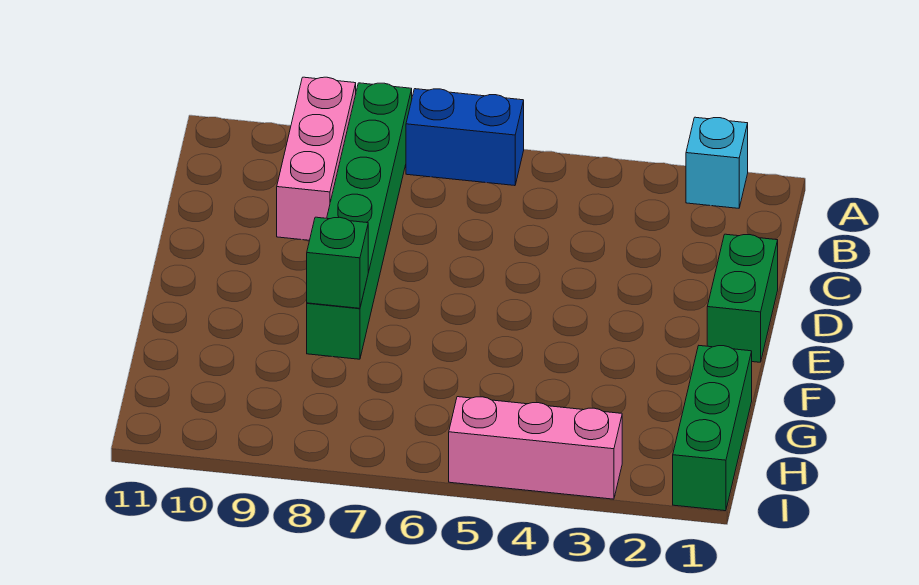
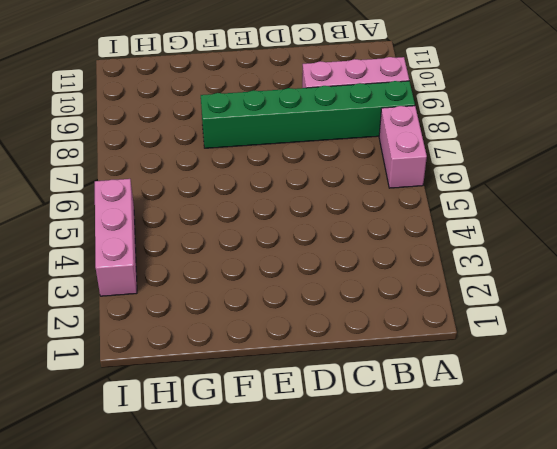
pink brick A6:A7 level 1 -> blue brick A6:A7 level 1
none -> cyan brick A2 level 1
none -> green brick D1:E1 level 1

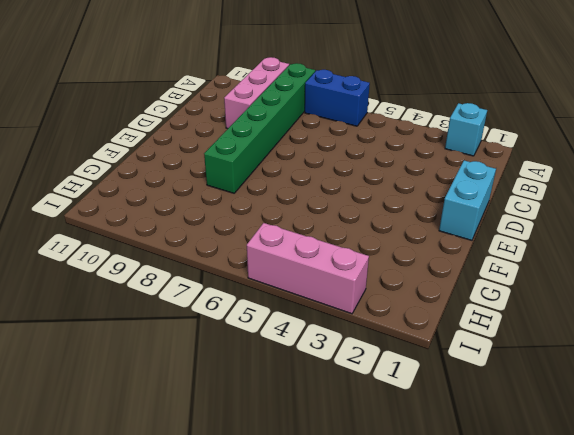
cyan brick D1:E1 level 1 -> green brick D1:E1 level 1
none -> green brick G1:I1 level 1
none -> green brick F8 level 2

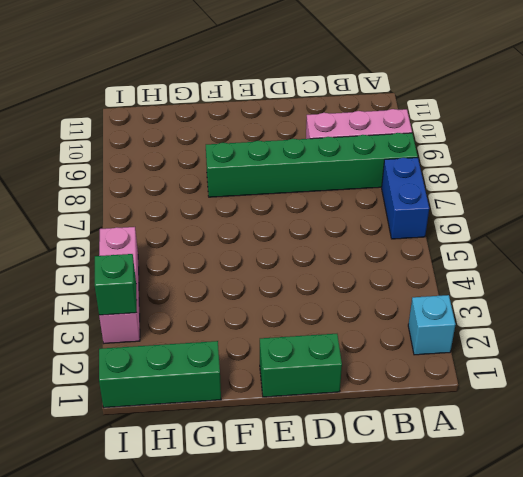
green brick I3 level 2 -> green brick F8 level 2

